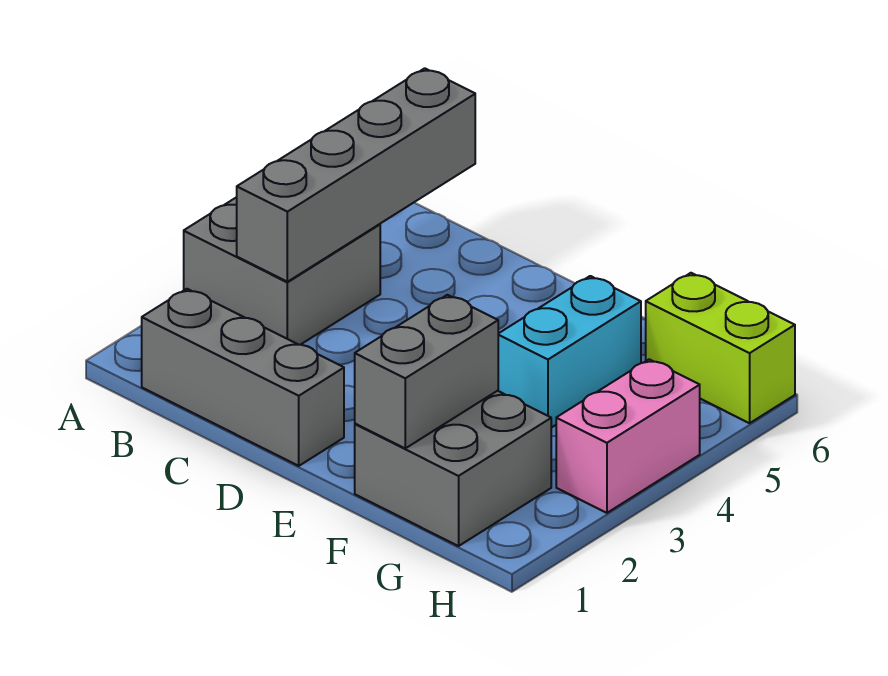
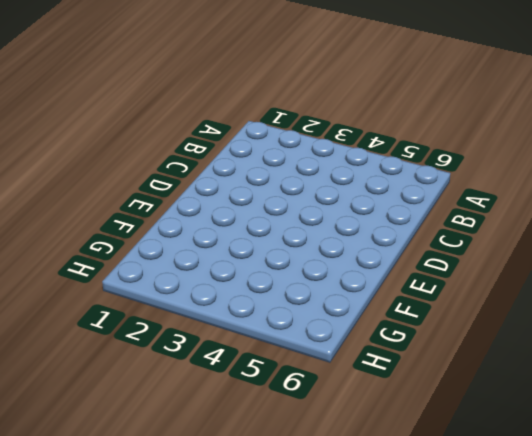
none -> grey brick A3:B4 level 1
none -> grey brick B1:D1 level 1

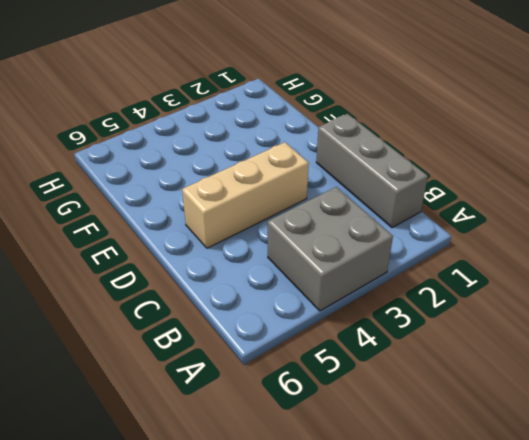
tan brick D3:D5 level 1 -> none
none -> grey brick F1:G2 level 1
none -> cyan brick F4:F5 level 1

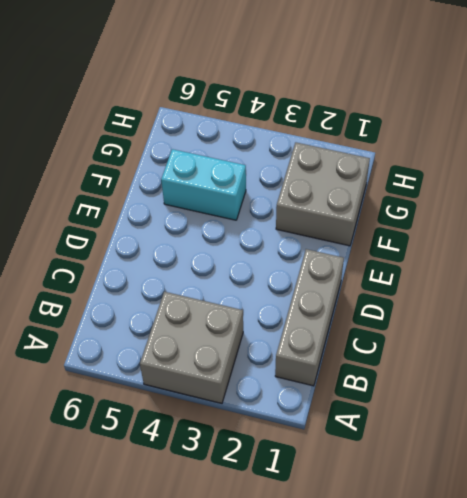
none -> lime brick G6:H6 level 1
none -> pink brick H3:H4 level 1

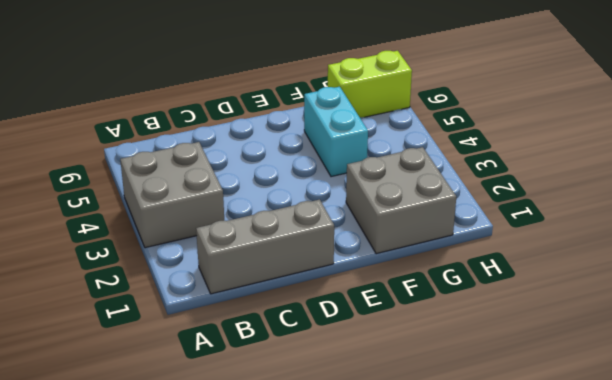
none -> pink brick H3:H4 level 1
none -> grey brick B3:B6 level 2

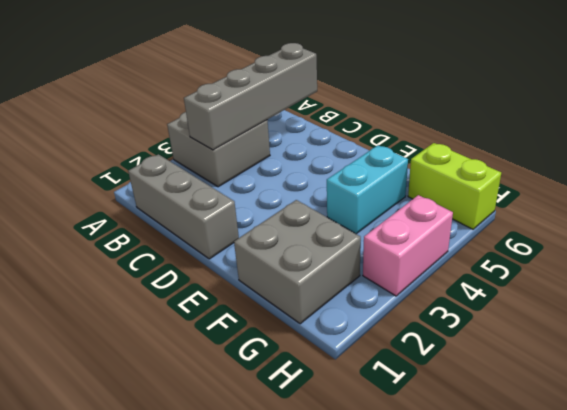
none -> grey brick F1:F2 level 2

